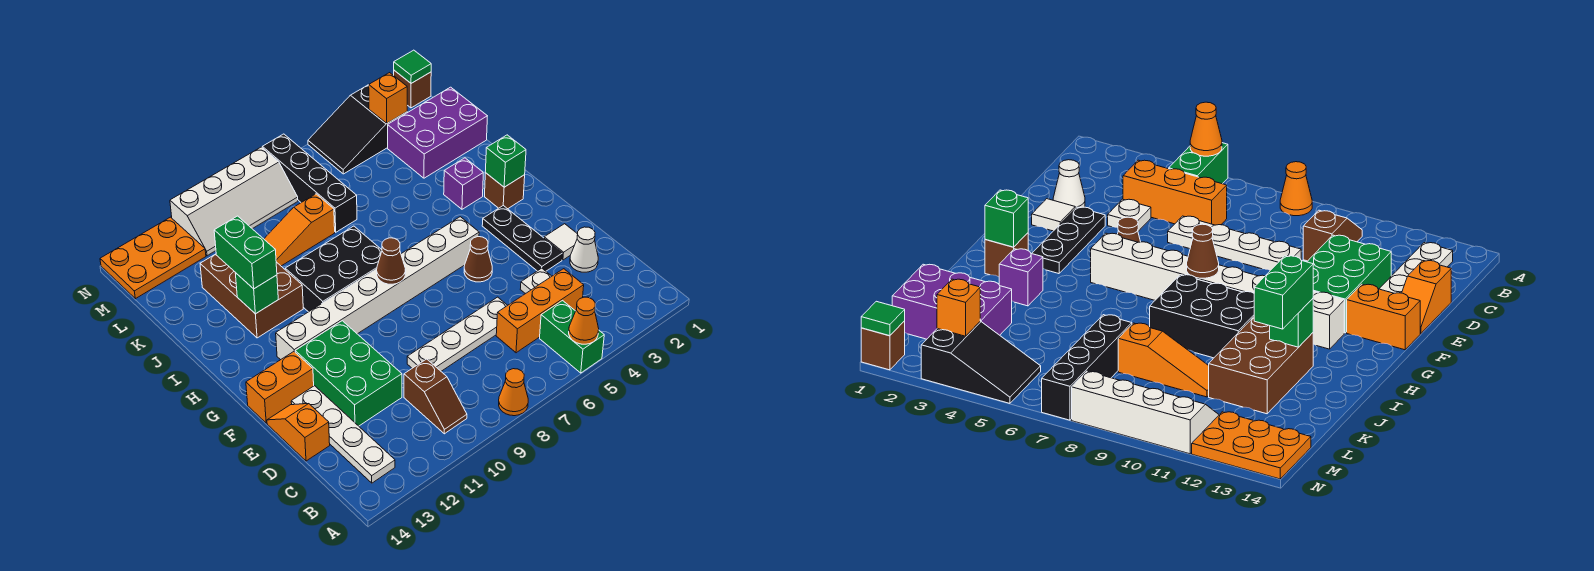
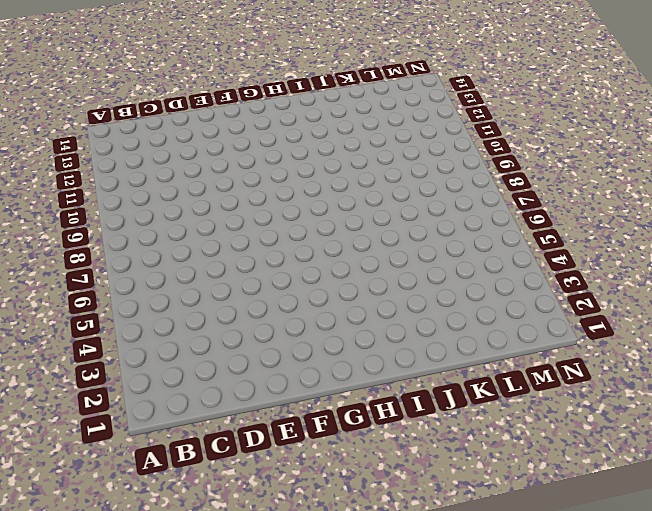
none -> green brick A5:B5 level 1
none -> orange cone A8 level 1
none -> brown slope B10:C10 level 1 top C
none -> white plate B13:E13 level 1

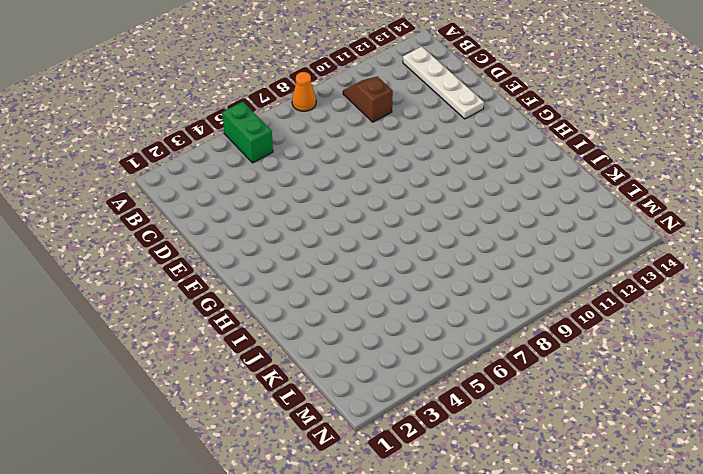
none -> orange brick C4:C6 level 1
none -> white cone D2 level 1
none -> white plate D4 level 1
none -> white plate D6:D9 level 1

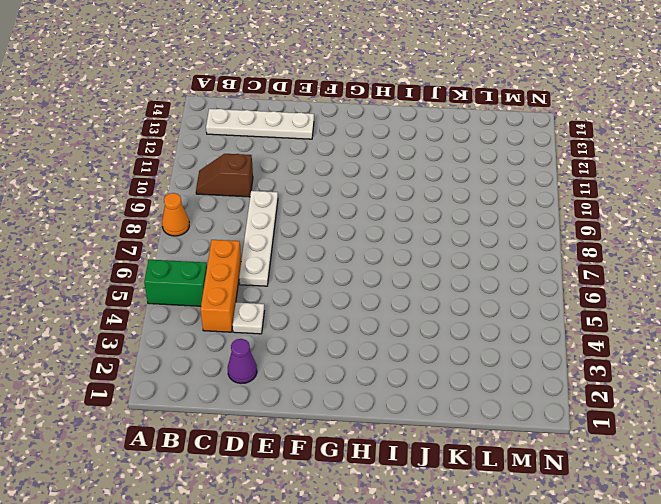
purple cone D2 level 1 -> white cone D2 level 1
none -> green brick D11:F12 level 1
none -> orange slope D14:E14 level 1 top D
none -> white tile E2 level 1
none -> black plate E3:G3 level 1

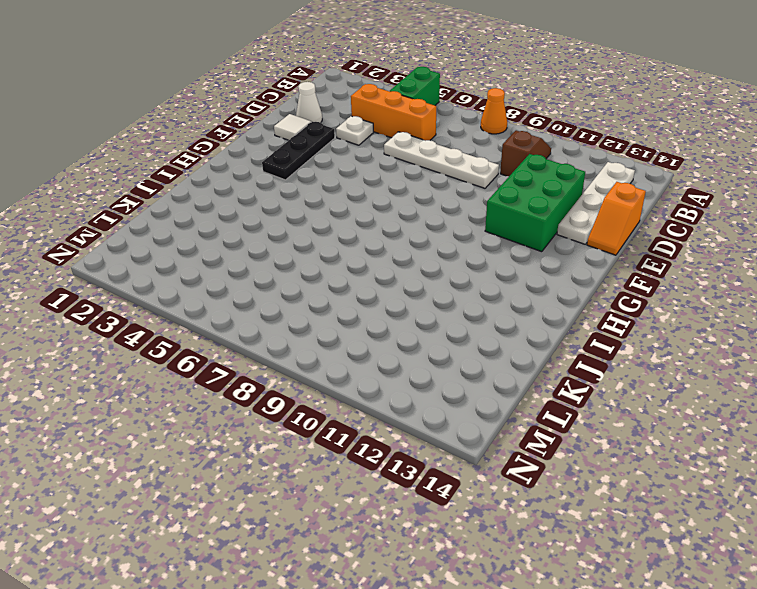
none -> brown cone F5 level 1
none -> orange brick F13:F14 level 1
none -> white brick G5:G12 level 1
none -> brown brick H2 level 1

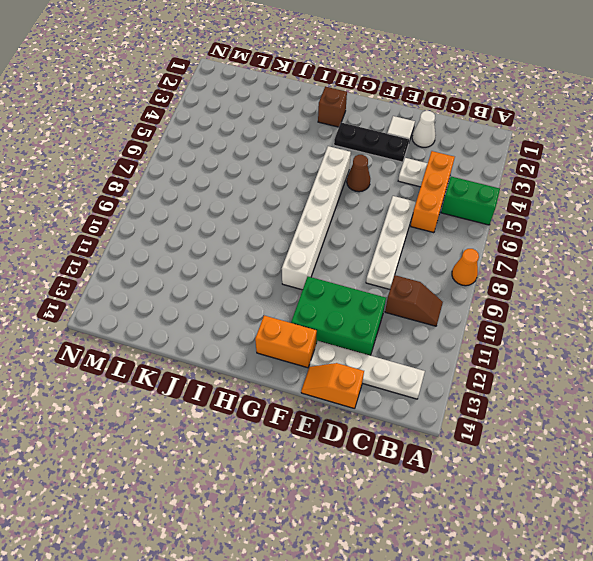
orange brick F13:G13 level 1 -> orange brick F13:F14 level 1
white brick G5:G10 level 1 -> white brick G5:G12 level 1
none -> black brick H8:I10 level 1
none -> purple brick I3 level 1
none -> brown brick I11:K12 level 1
none -> purple brick K1:L3 level 1

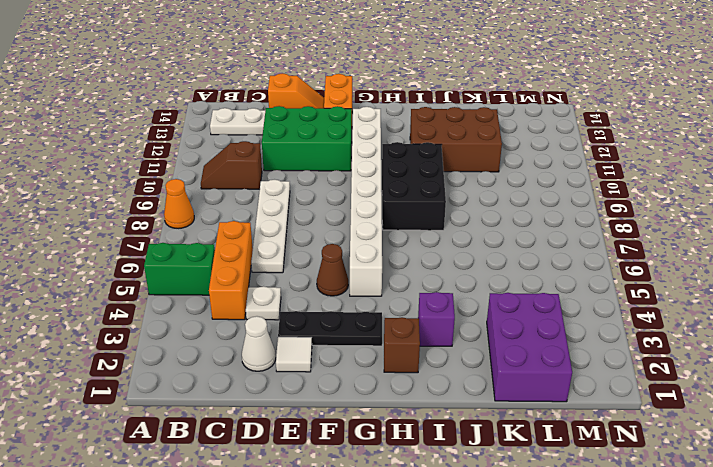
none -> black brick K7:N7 level 1
none -> orange slope K8:K10 level 1 top 8
none -> black slope M3:N5 level 1 top 3
none -> white slope M8:N11 level 1 top N

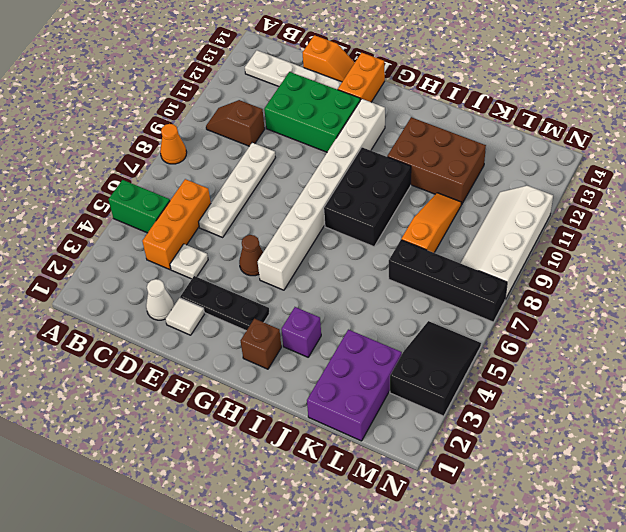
none -> orange plate M12:N14 level 1
none -> brown brick N1 level 1
none -> orange cone A5 level 2
none -> brown cone G8 level 2

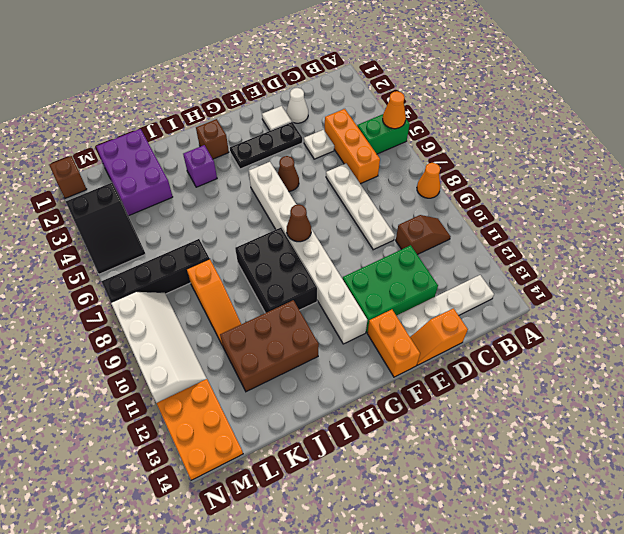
none -> green brick H2 level 2
none -> green brick I12 level 2
none -> orange brick M3 level 2
none -> green tile N1 level 2

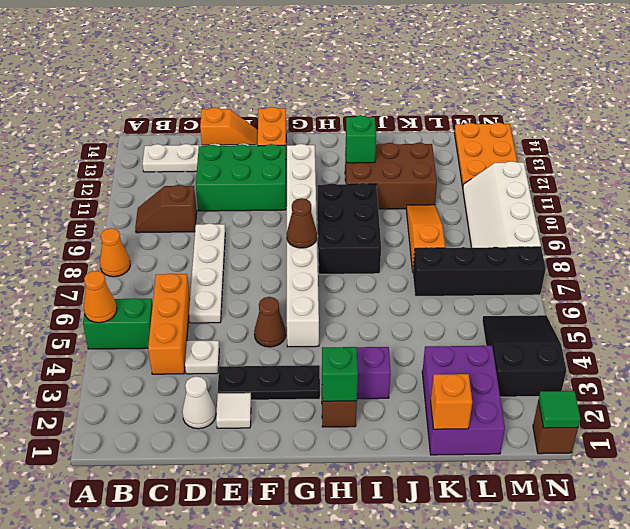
orange brick K1 level 2 -> orange brick M3 level 2
none -> green brick I12:J12 level 3

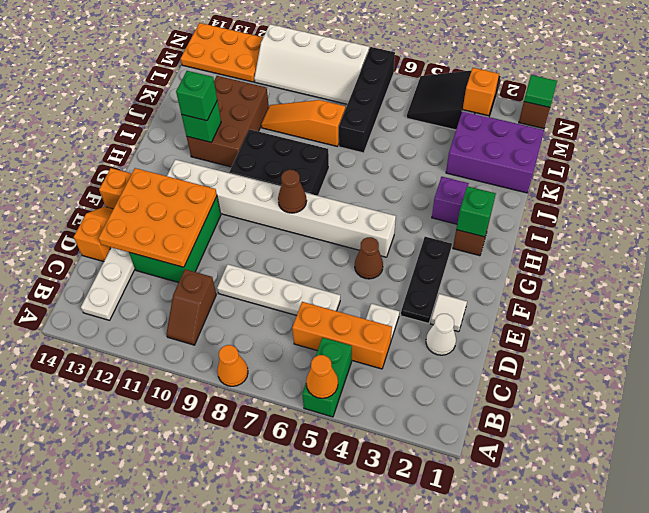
orange plate D11:F13 level 2 -> none
green brick I12 level 3 -> green brick I12:J12 level 3

